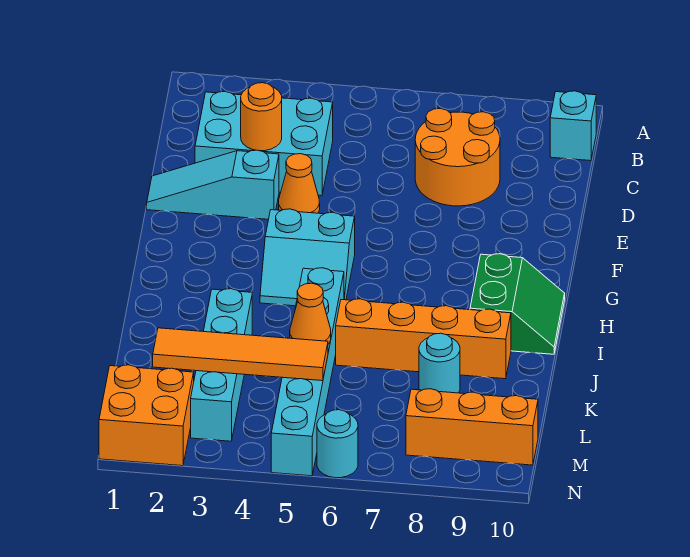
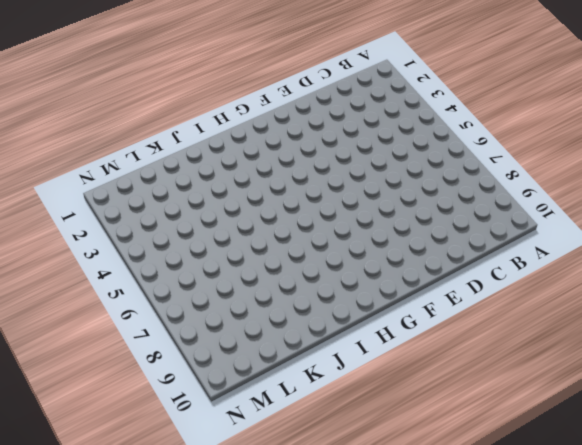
none -> cyan brick B10 level 1
none -> cyan brick C2:D4 level 1
none -> orange round brick C7:D8 level 1

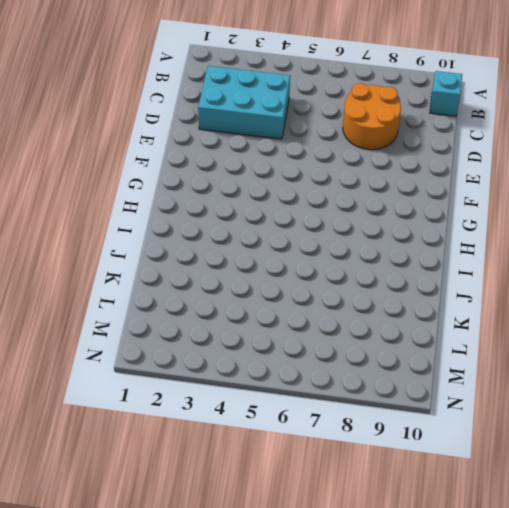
none -> cyan slope E1:E3 level 1 top 3
none -> orange cone E4 level 1
none -> cyan slope G4:H5 level 1 top G

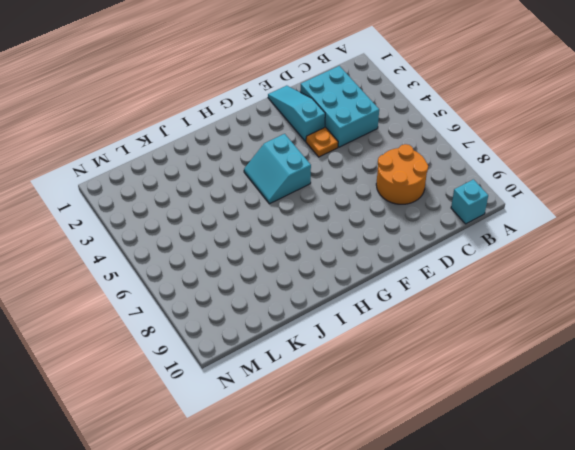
orange plate E4 level 1 -> orange cone E4 level 1
none -> green slope H9:I10 level 1 top 9
none -> cyan brick I5:N5 level 1
none -> cyan brick J3:M3 level 1

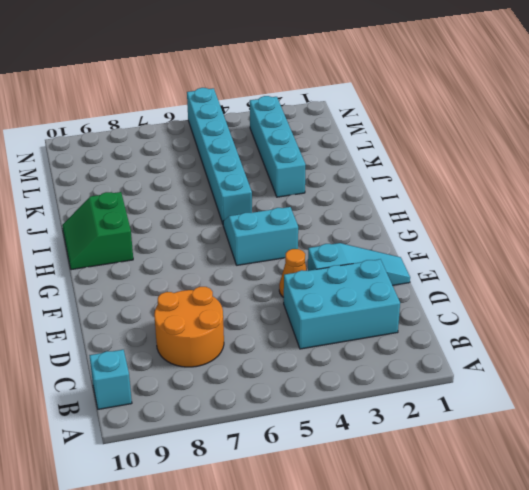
none -> orange brick J6:J9 level 1
none -> cyan round brick K8 level 1
none -> orange brick M1:N2 level 1

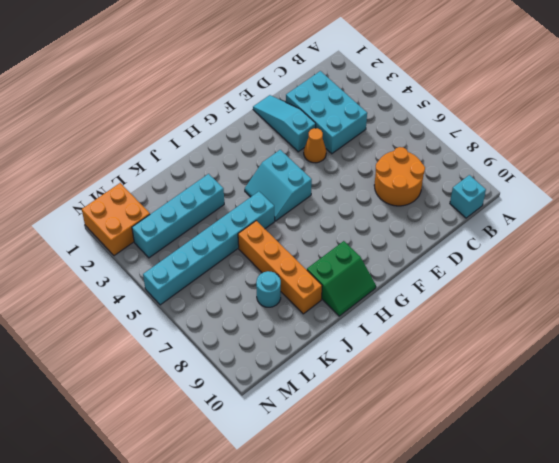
none -> orange brick M8:M10 level 1
none -> cyan round brick N6 level 1
none -> orange round brick D3 level 2

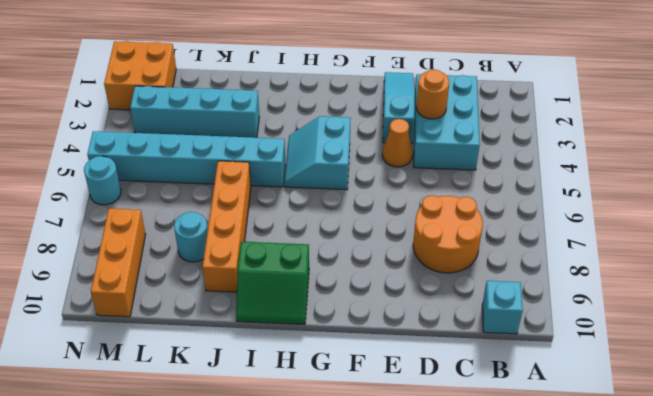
none -> orange cone K5 level 2
none -> orange tile L2:L5 level 2

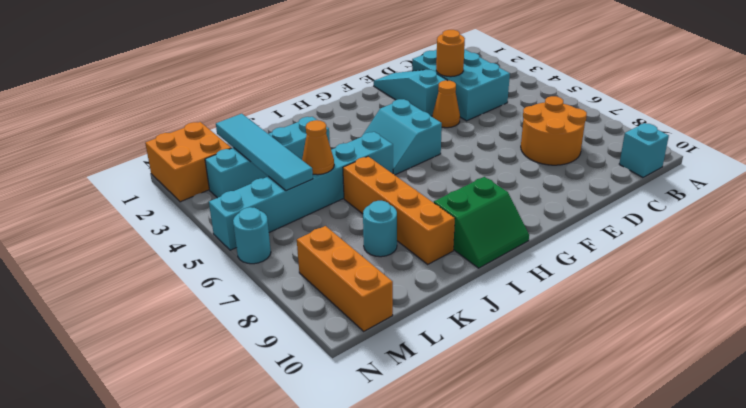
cyan tile L2:L5 level 2 -> orange tile L2:L5 level 2

